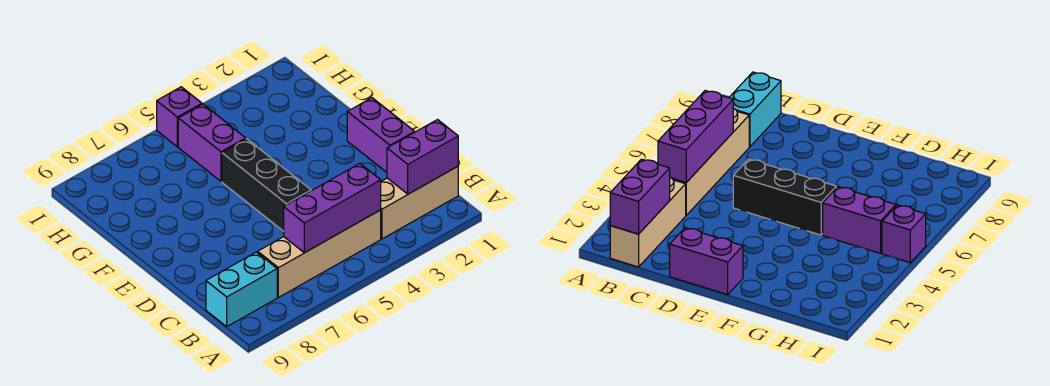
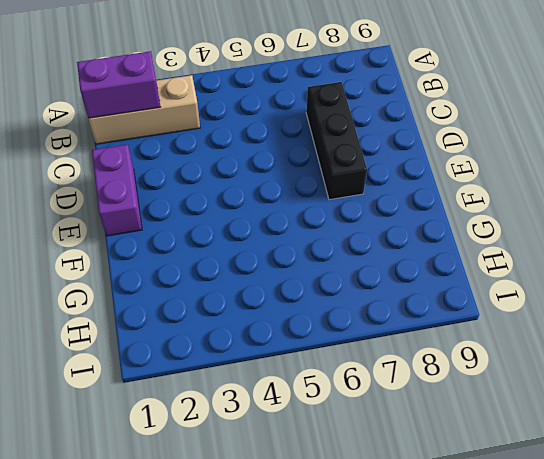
black brick C7:E7 level 1 -> black brick D5:F5 level 1
none -> tan brick B4:B7 level 1
none -> cyan brick B8:B9 level 1

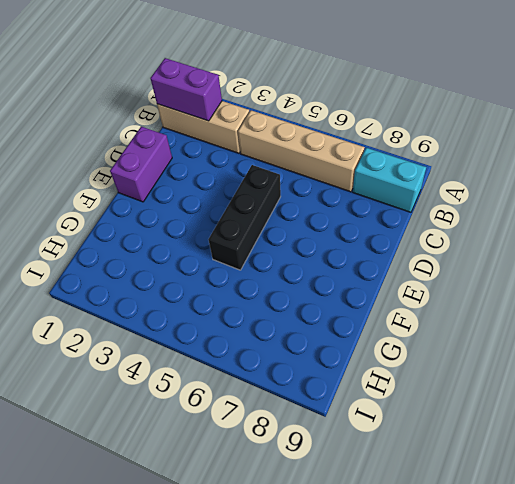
none -> purple brick G5:H5 level 1
none -> purple brick I5 level 1

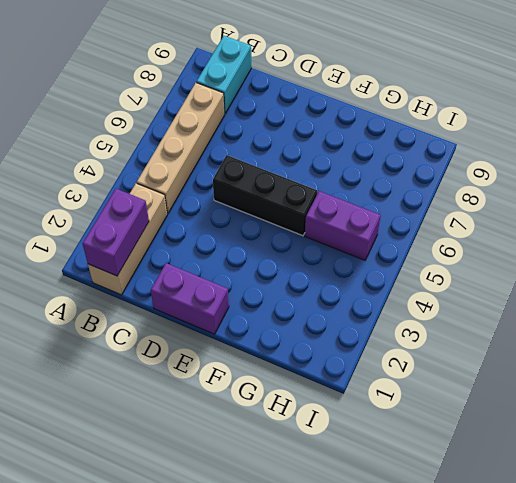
none -> purple brick I5 level 1
none -> purple brick B4:B6 level 2

